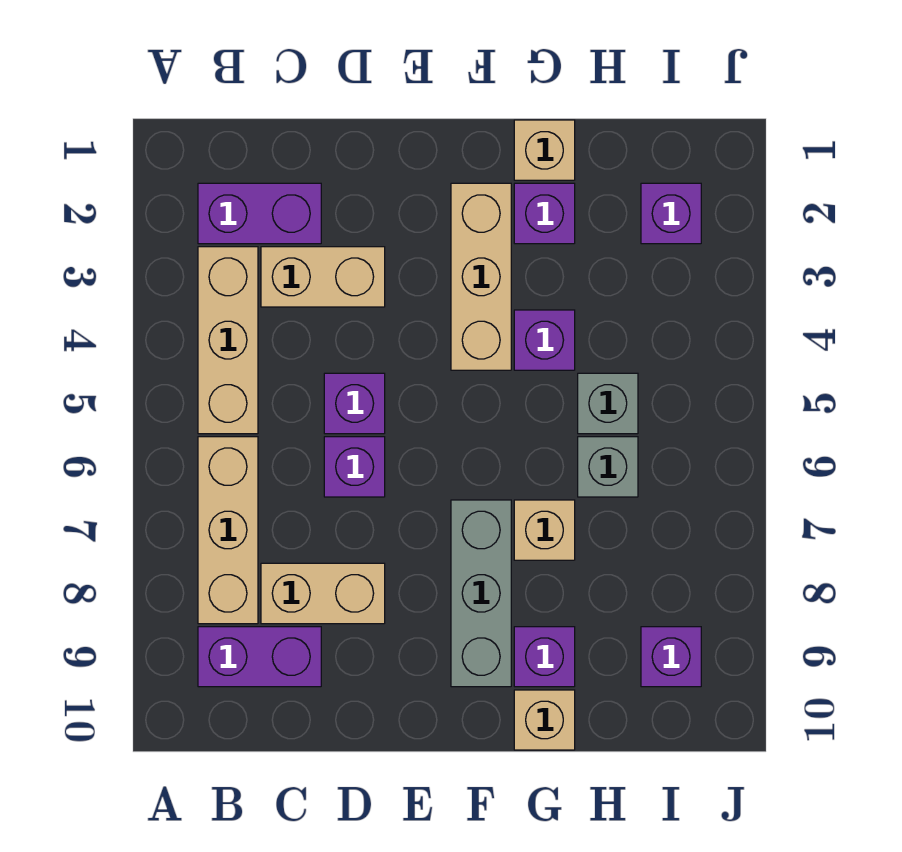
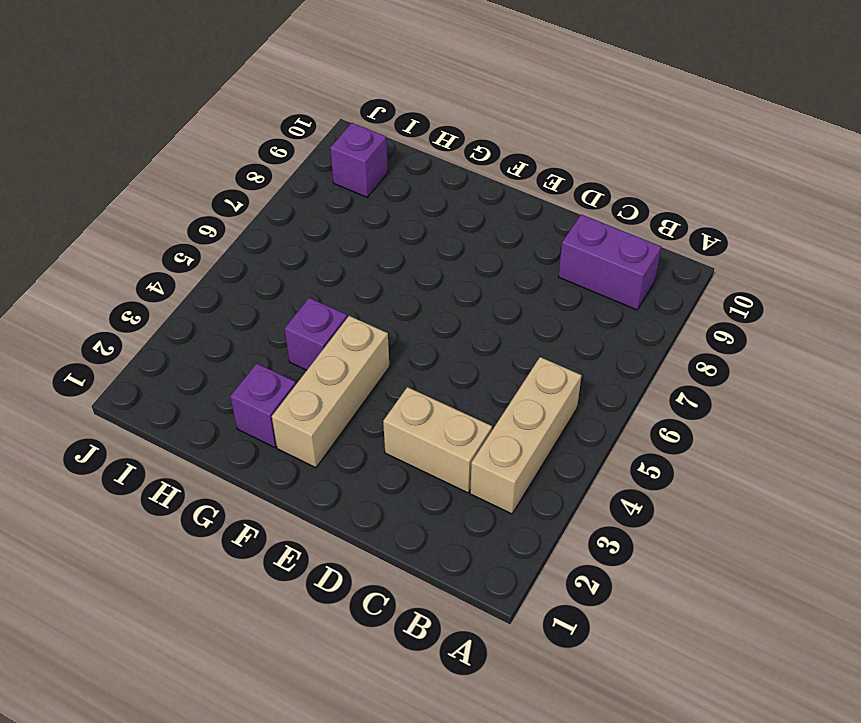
none -> purple brick B2:C2 level 1
none -> tan brick B6:B8 level 1
none -> tan brick C8:D8 level 1

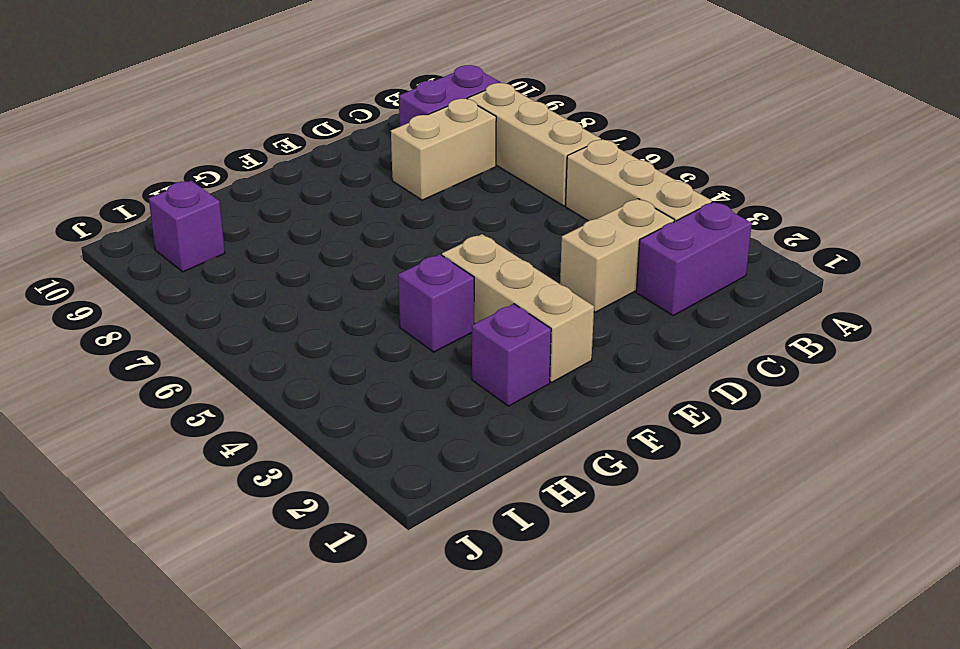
none -> purple brick D5 level 1
none -> purple brick D6 level 1
none -> grey brick F7:F9 level 1

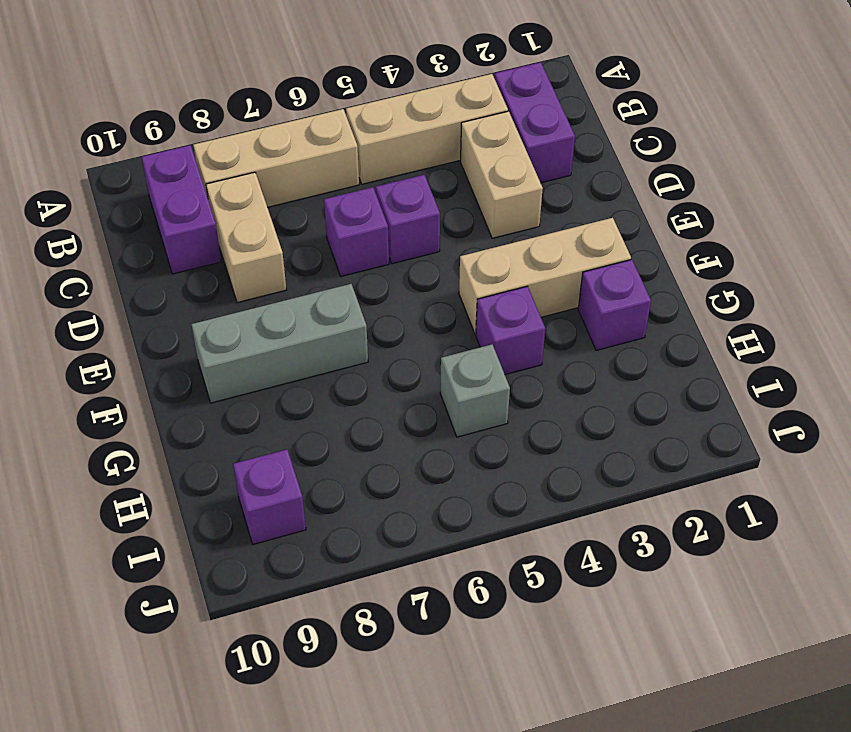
none -> tan brick G1 level 1
none -> tan brick G7 level 1
none -> purple brick G9 level 1

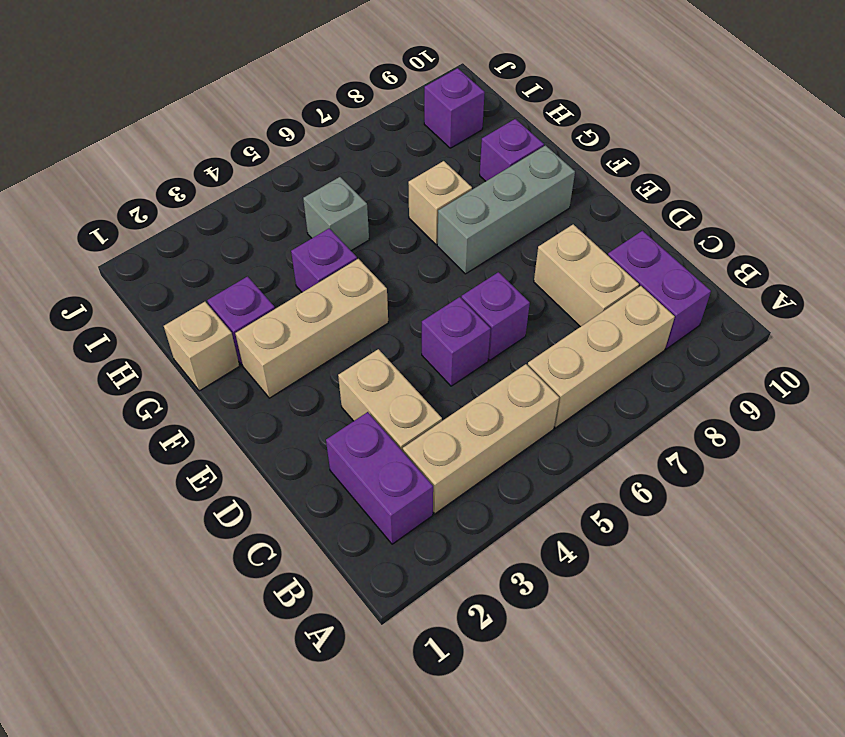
none -> tan brick G10 level 1
none -> grey brick H6 level 1
none -> purple brick I2 level 1

